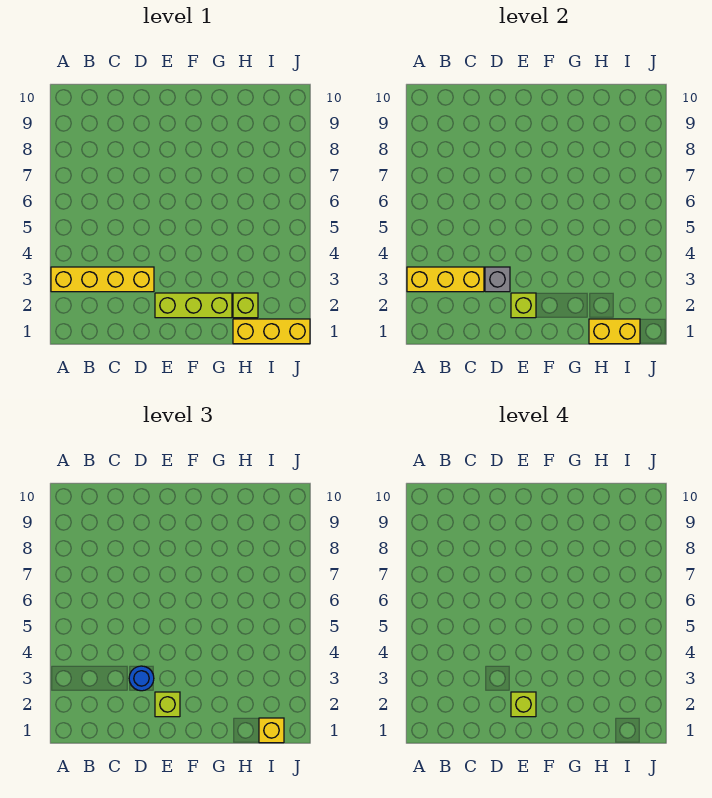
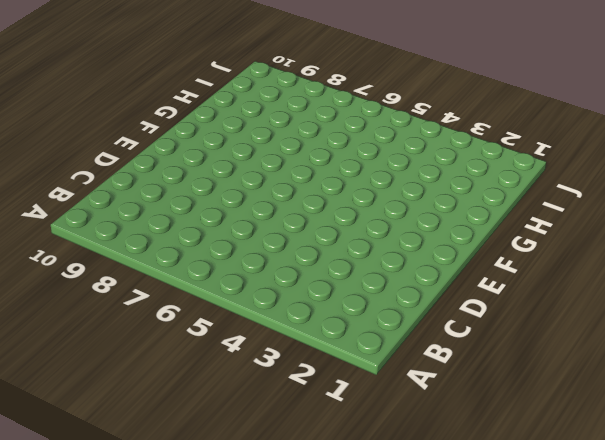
none -> yellow brick A3:D3 level 1
none -> lime brick E2:G2 level 1
none -> yellow brick H1:J1 level 1

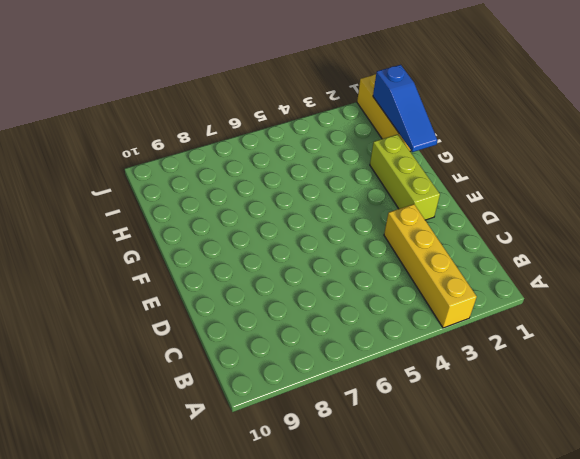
blue slope G1:I1 level 2 top I -> yellow brick H1:I1 level 2
none -> lime brick H2 level 1
none -> yellow brick A3:C3 level 2
none -> grey brick D3 level 2

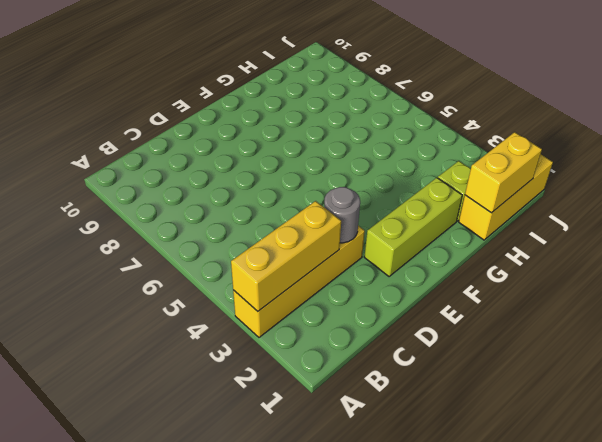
grey round brick D3 level 2 -> grey brick D3 level 2
none -> lime brick E2 level 2
none -> blue round brick D3 level 3
none -> lime brick E2 level 3

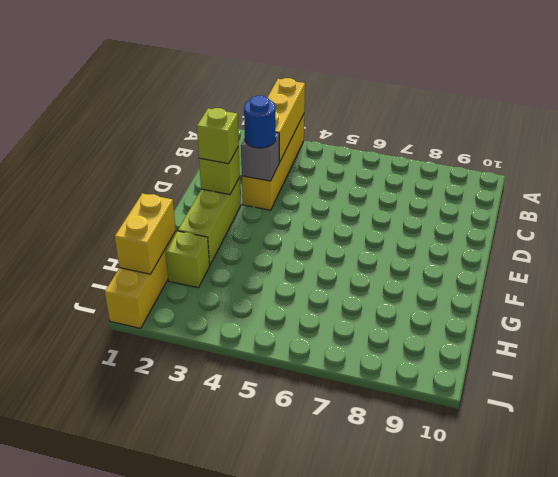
none -> yellow brick I1 level 3
none -> lime brick E2 level 4

